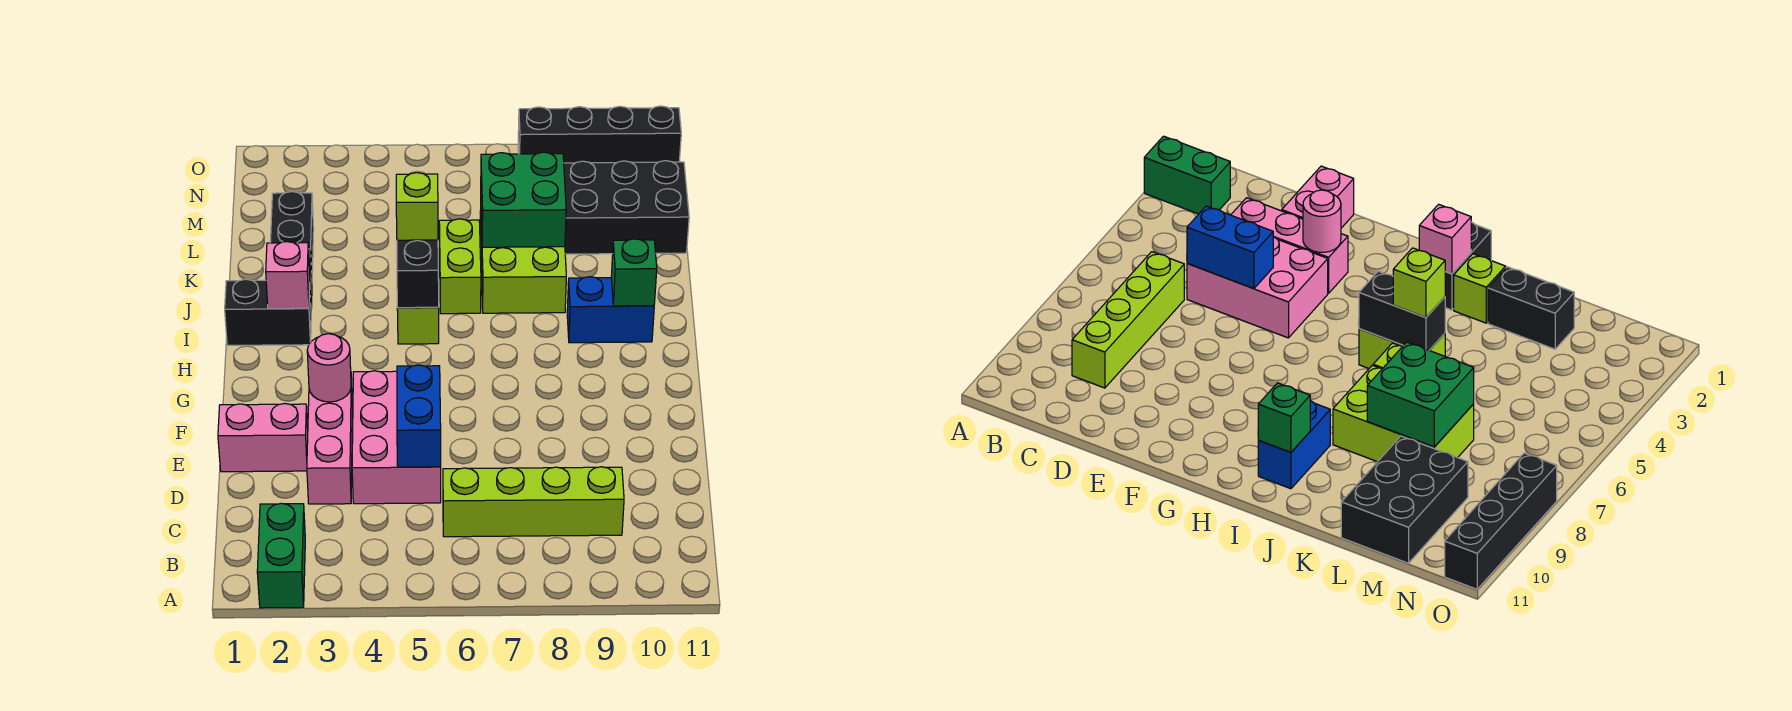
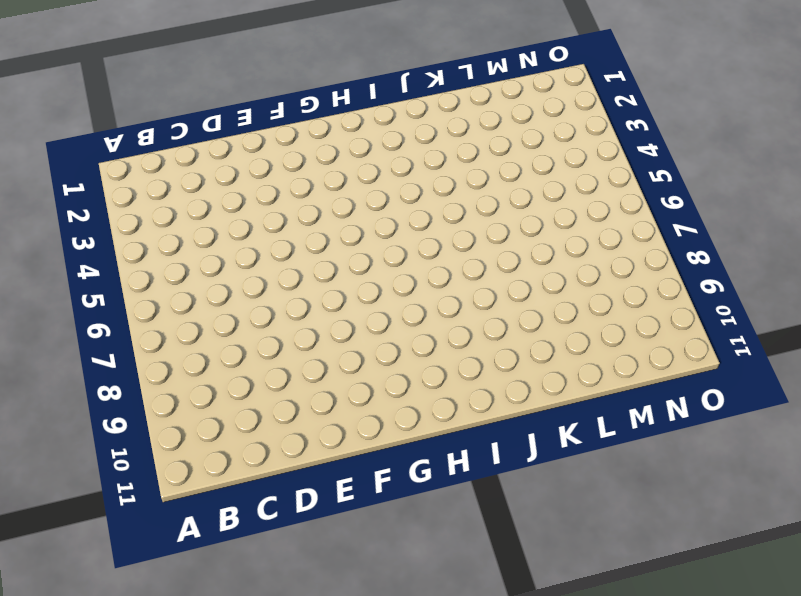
none -> green brick A2:B2 level 1
none -> lime brick C6:C9 level 1
none -> pink brick D3:F3 level 1

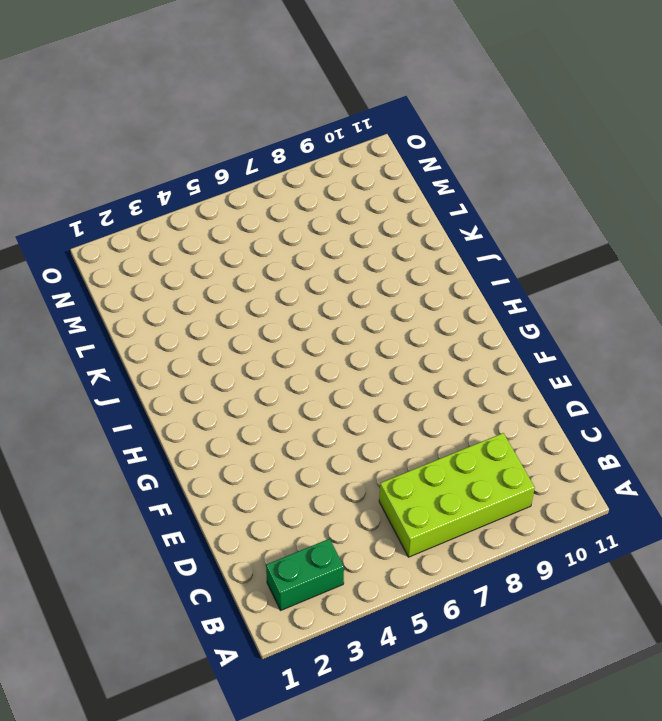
green brick B2:B3 level 1 -> green brick A2:B2 level 1
lime brick B6:C9 level 1 -> lime brick C6:C9 level 1
none -> pink brick D3:F3 level 1
none -> pink brick D4:F5 level 1
none -> pink brick E1:E2 level 1

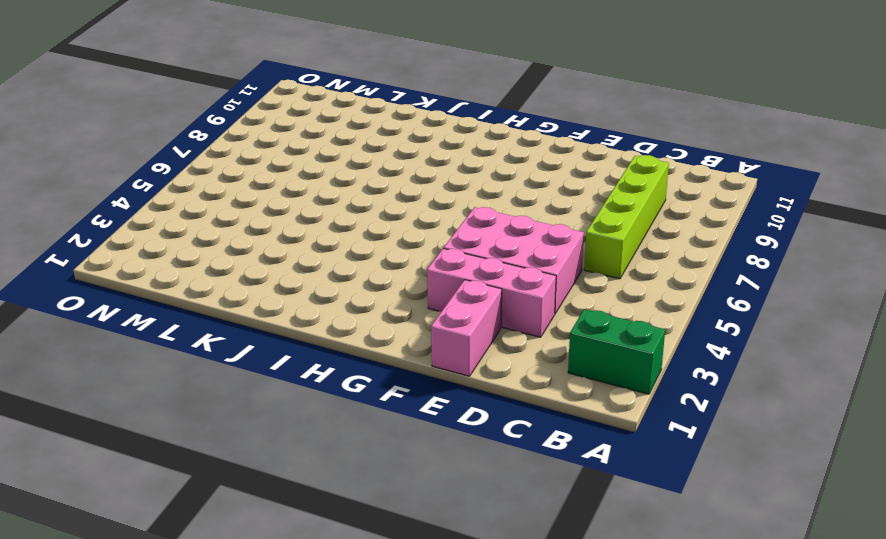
none -> black brick I1:I2 level 1
none -> lime brick I5:J5 level 1
none -> blue brick I9:I10 level 1

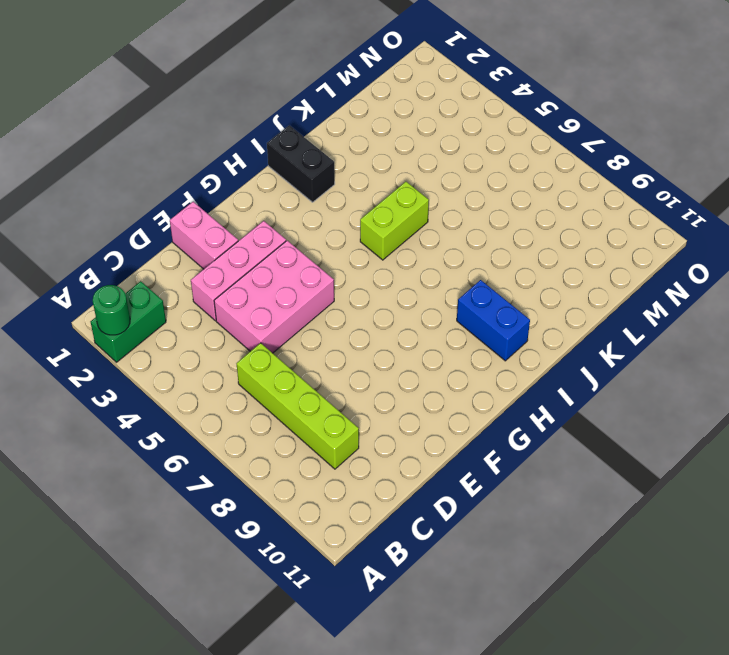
green round brick A2 level 2 -> none
none -> lime brick J2 level 1
none -> lime brick J6:K6 level 1
none -> lime brick J7:L8 level 1

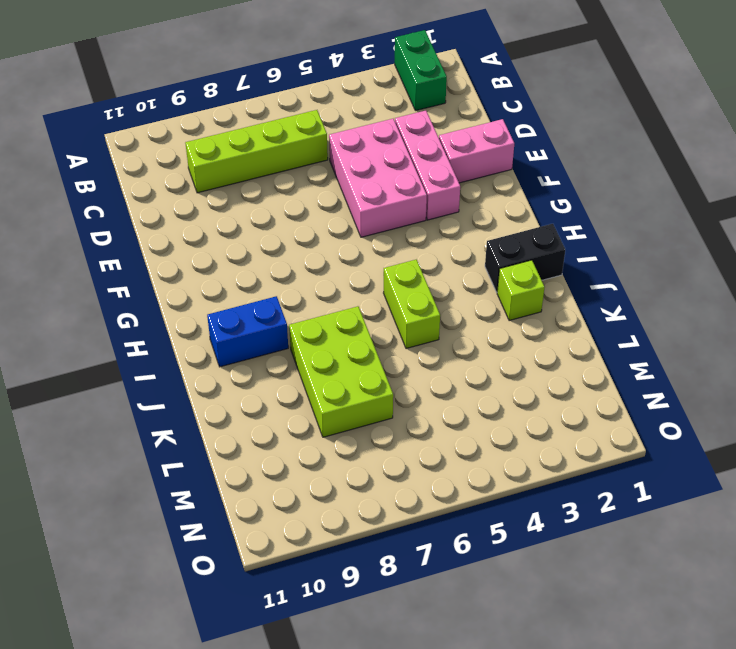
none -> lime brick J6:K6 level 1
none -> black brick K2:L2 level 1
none -> black brick L9:M11 level 1

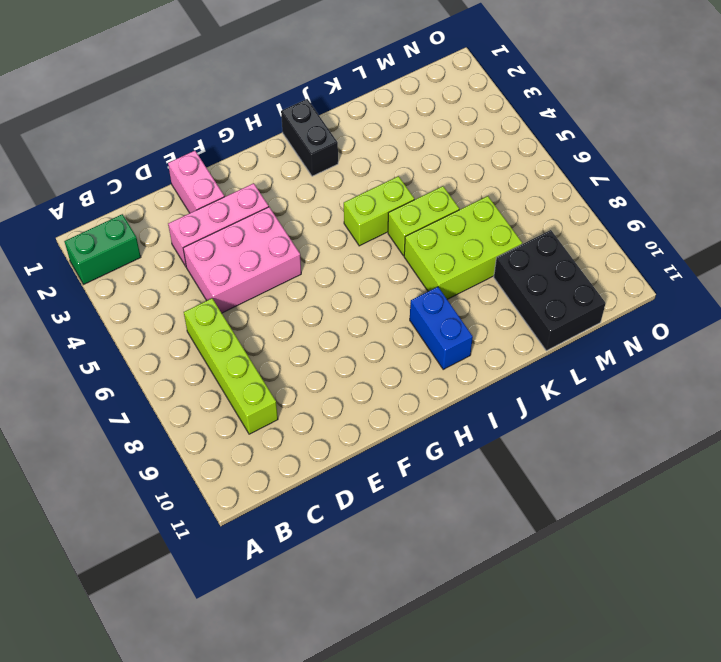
none -> lime brick J2 level 1
none -> black brick K2:L2 level 1
none -> black brick O8:O11 level 1

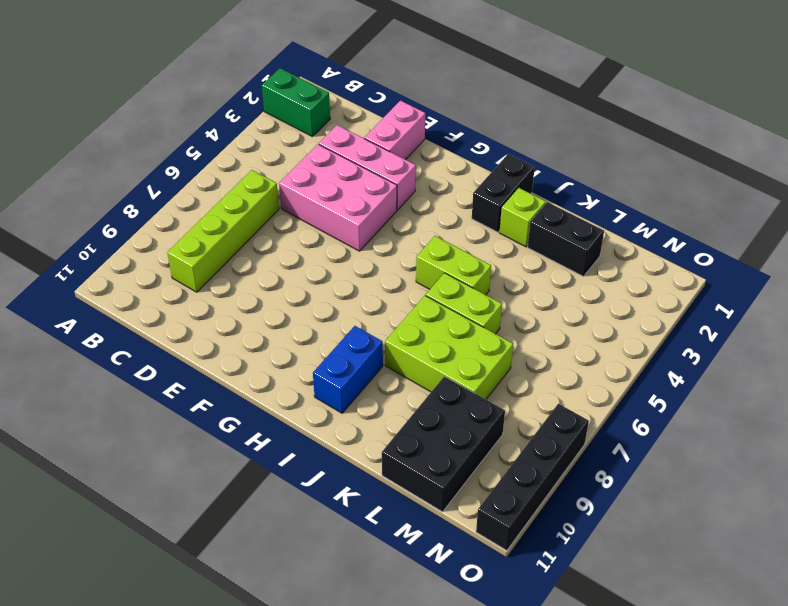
none -> blue brick D5:E5 level 2
none -> pink round brick F3 level 2
none -> pink brick I2 level 2

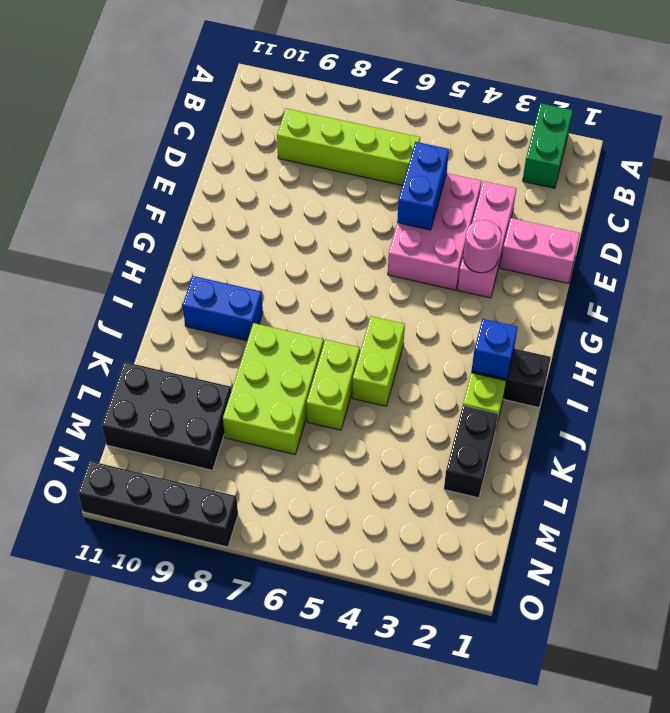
blue brick I2 level 2 -> pink brick I2 level 2
none -> black brick I5:J5 level 2
none -> green brick I10 level 2
none -> green brick K7:L8 level 2

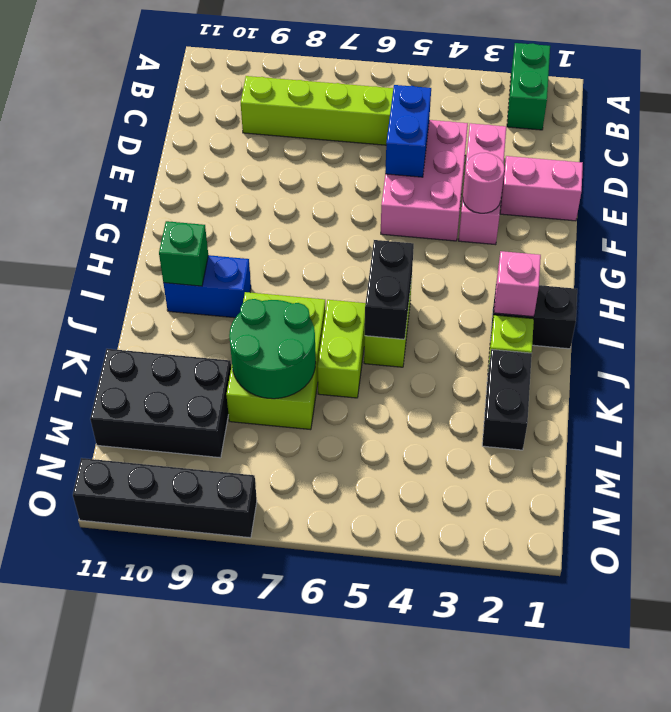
green round brick K7:L8 level 2 -> green brick K7:L8 level 2
none -> lime brick J5 level 3

